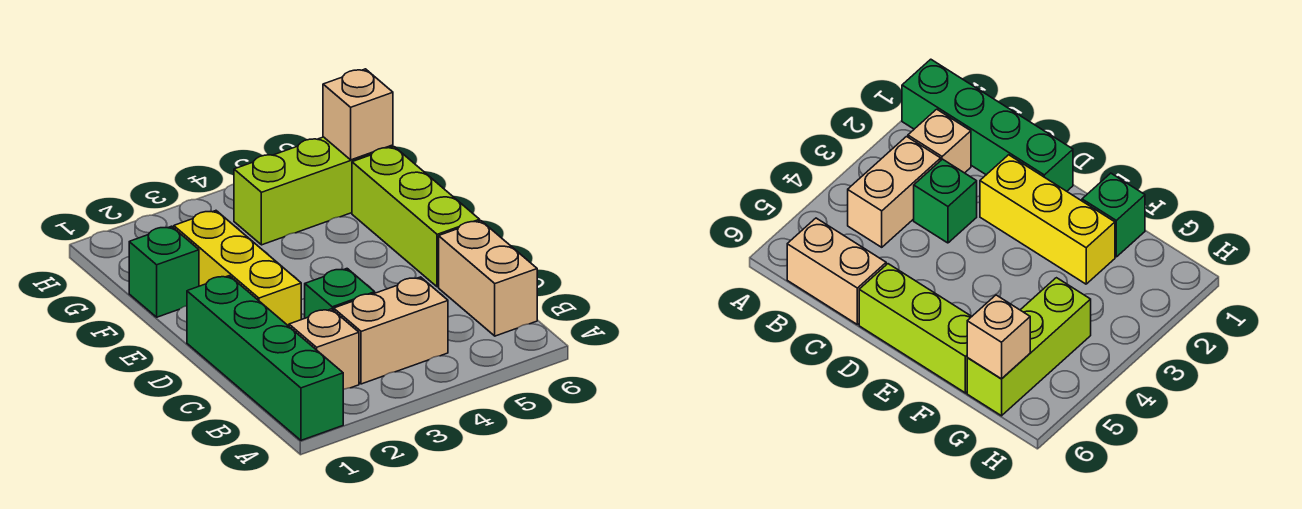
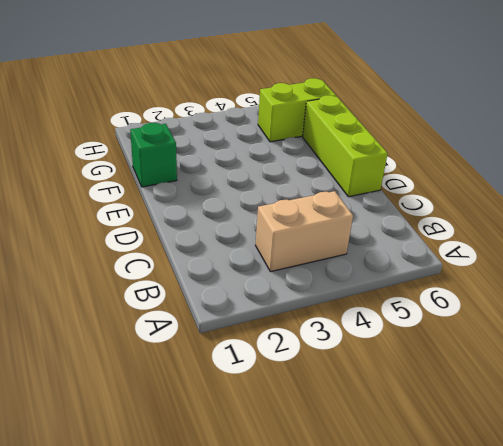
lime brick G5:G6 level 1 -> lime brick G4:G6 level 1
none -> green brick A1:D1 level 1
none -> tan brick B2 level 1

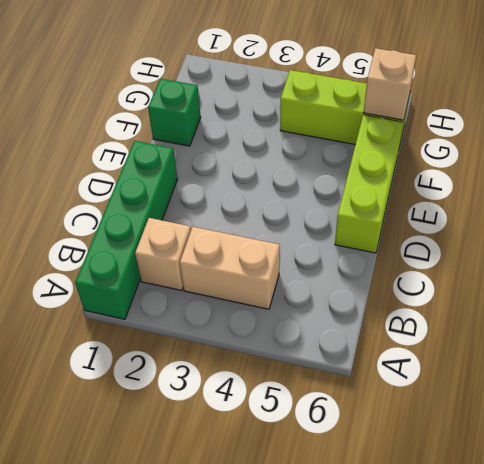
none -> tan brick B6:C6 level 1
none -> green brick C3 level 1

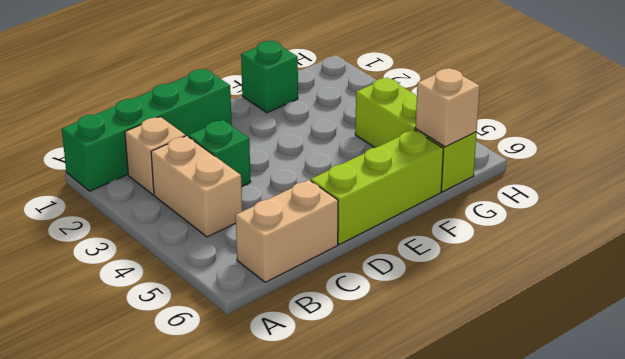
none -> yellow brick D2:F2 level 1

